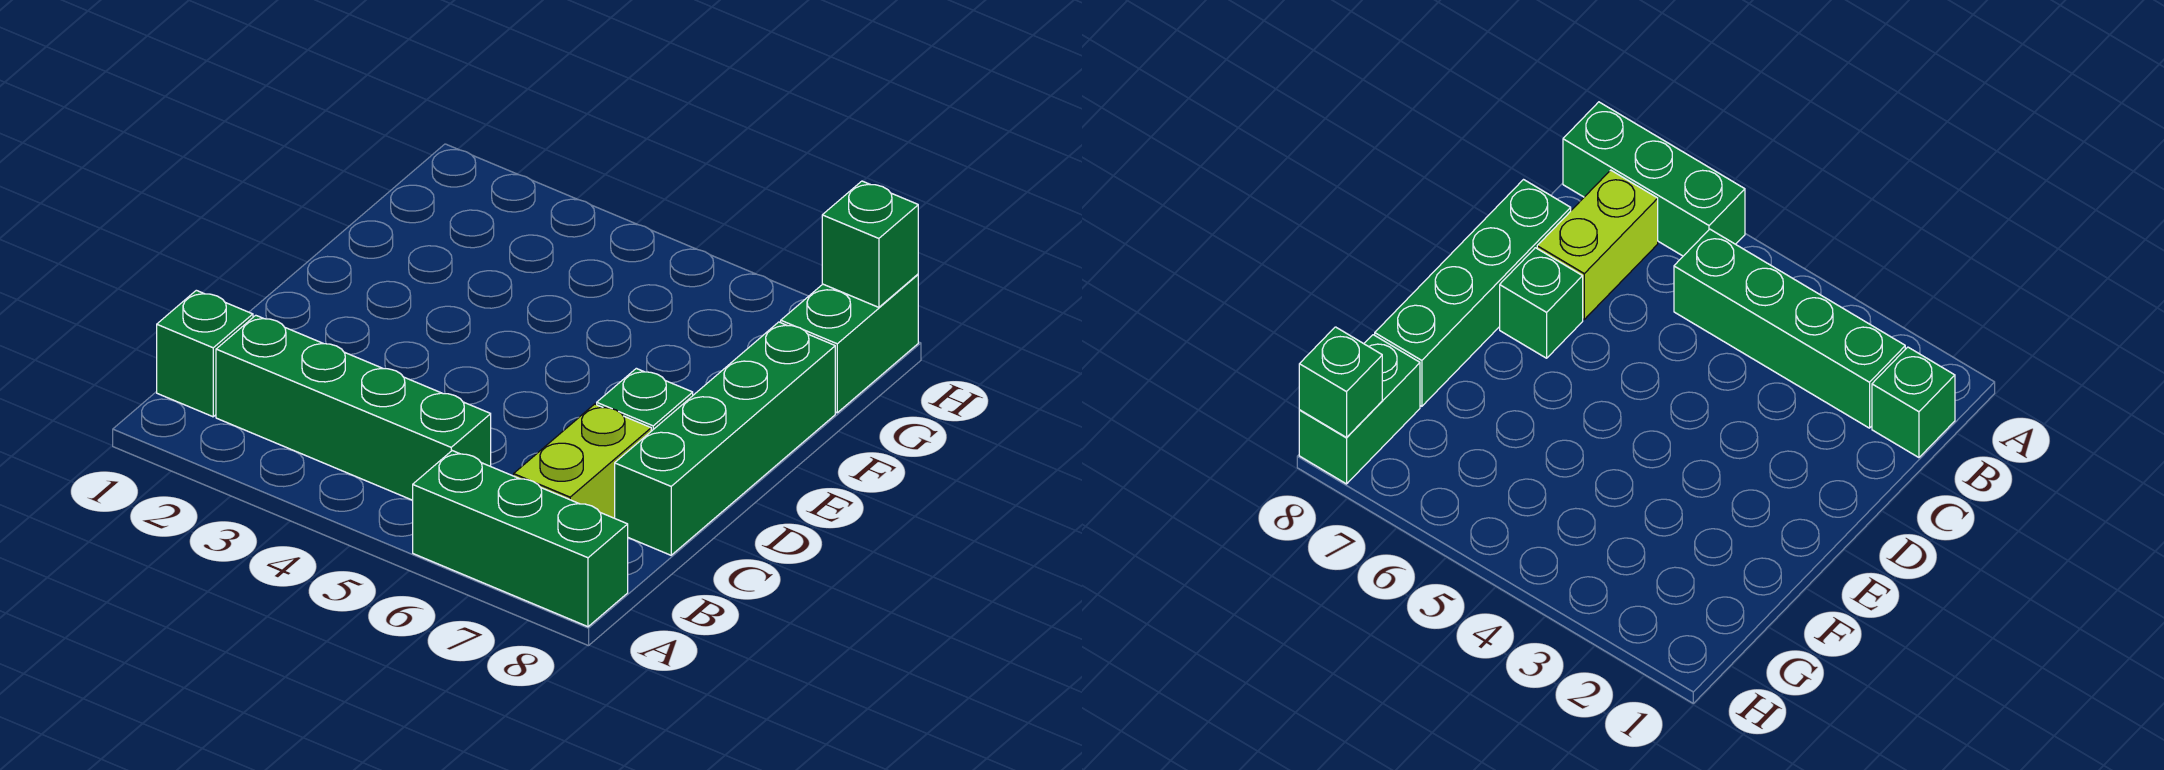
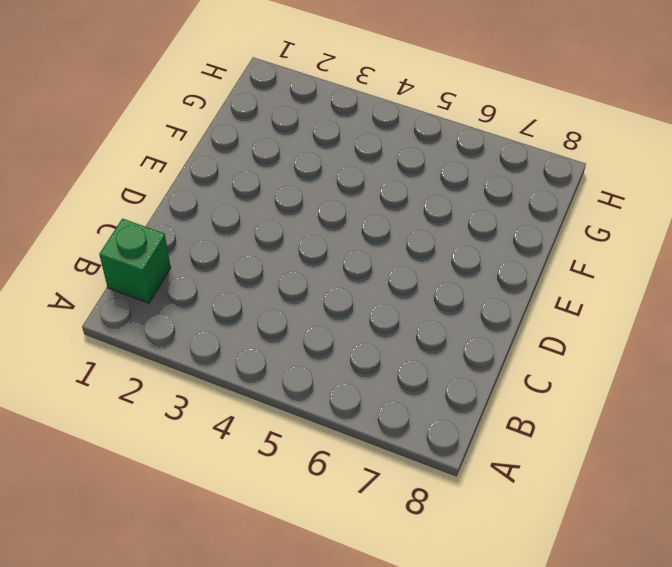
none -> green brick A6:A8 level 1
none -> green brick B2:B5 level 1

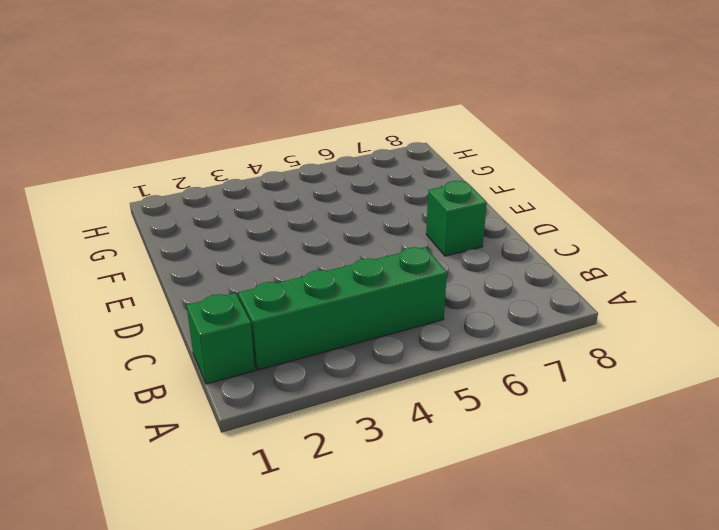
none -> green brick A6:A8 level 1
none -> lime brick B7:C7 level 1

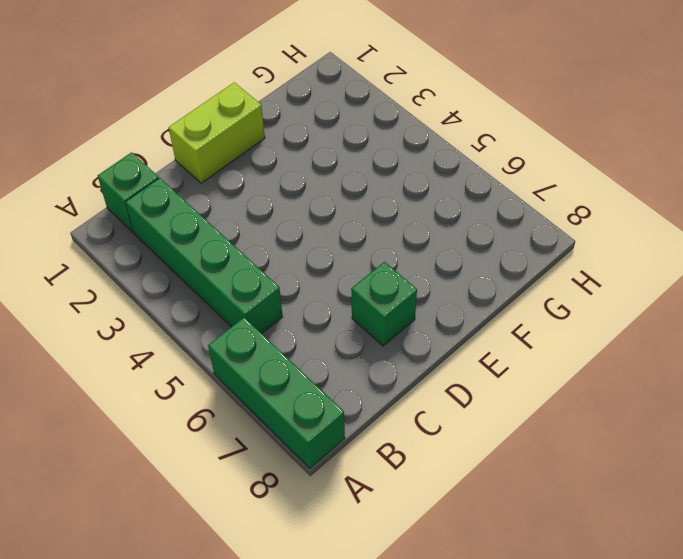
lime brick D1:E1 level 1 -> lime brick B7:C7 level 1
none -> green brick C8:F8 level 1
none -> green brick G8:H8 level 1

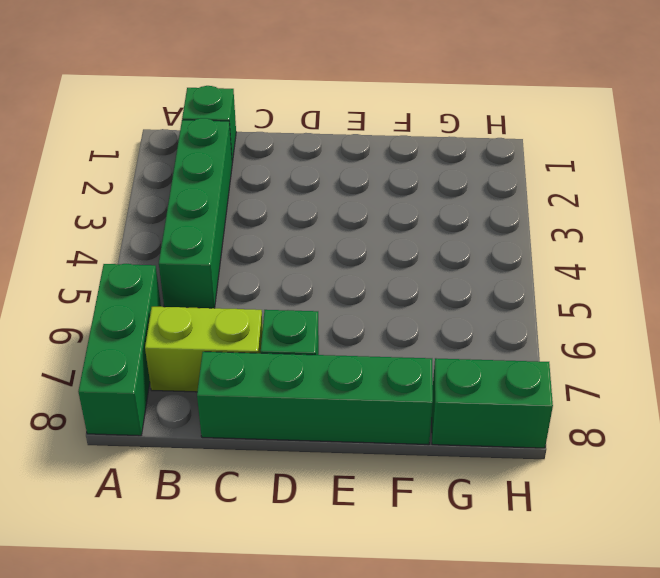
none -> green brick H8 level 2

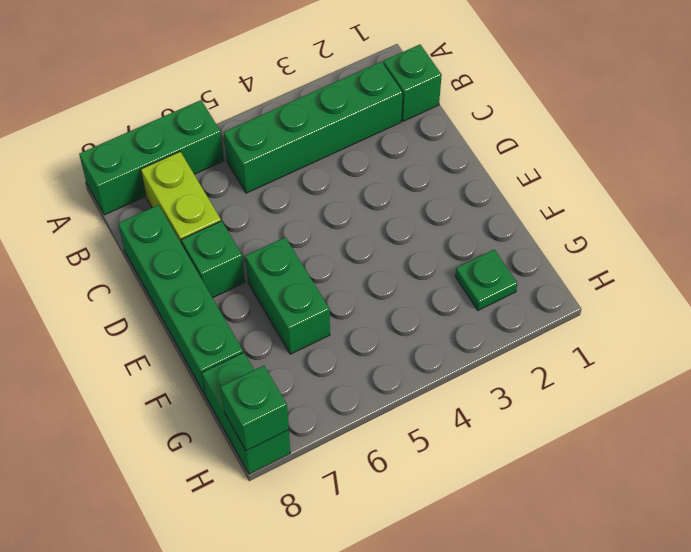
green brick E6:F6 level 1 -> none
green plate G2 level 1 -> none

